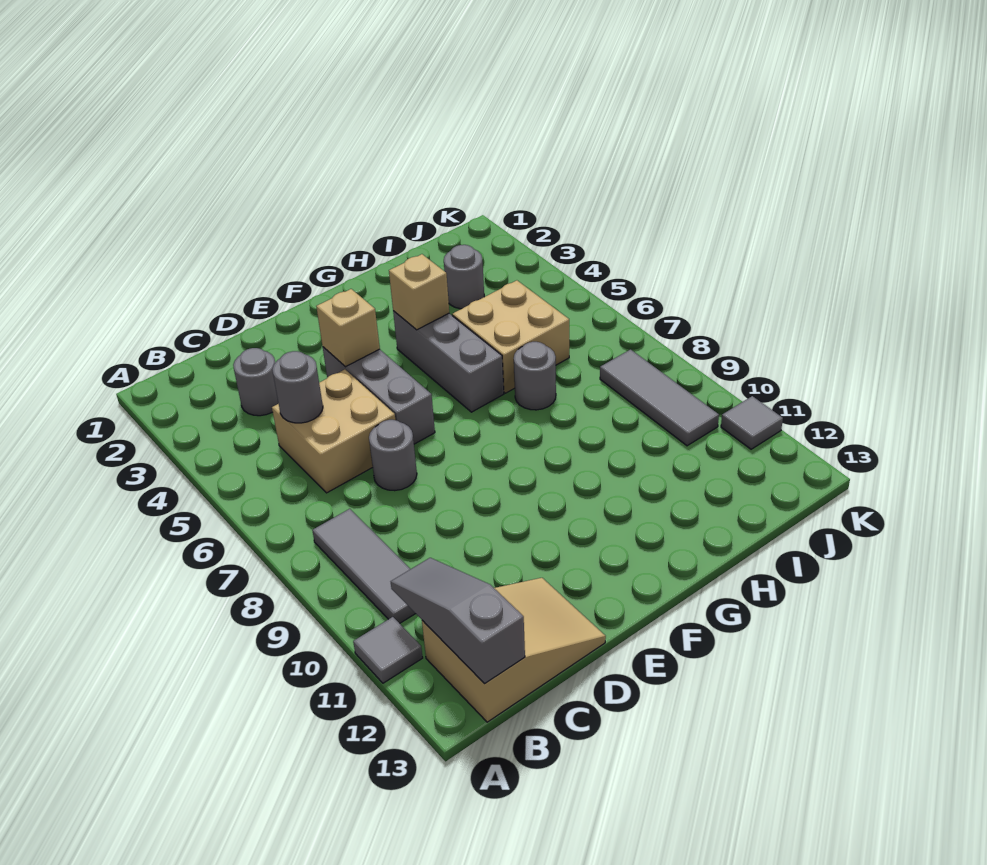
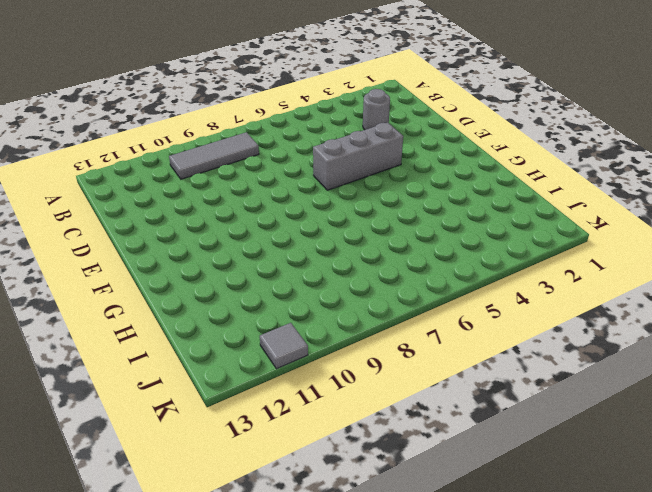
none -> grey tile A11 level 1
none -> tan slope B12:D13 level 1 top B
none -> tan brick C5:D6 level 1

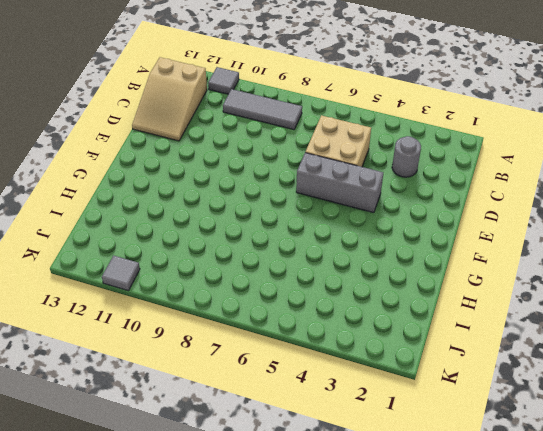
none -> grey round brick D7 level 1
none -> grey brick G4:G6 level 1
none -> tan brick H5:I6 level 1

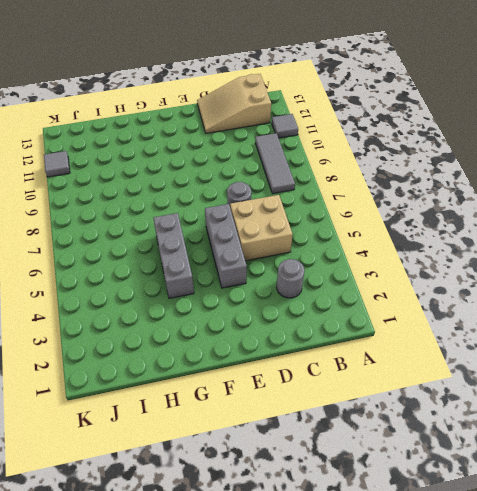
none -> tan brick H5:I6 level 1
none -> grey round brick H7 level 1
none -> grey round brick I3 level 1

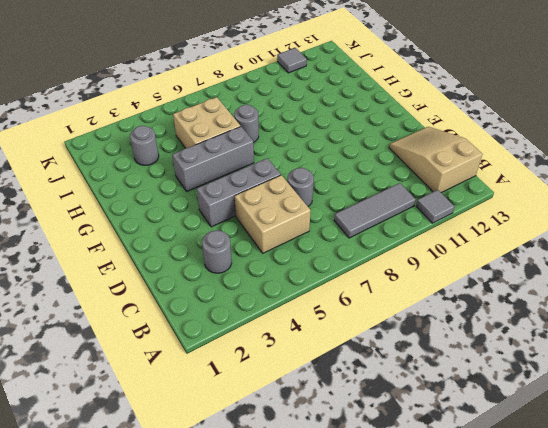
none -> grey tile J8:J10 level 1
none -> grey slope B11:B13 level 2 top 13
none -> grey round brick C5 level 2

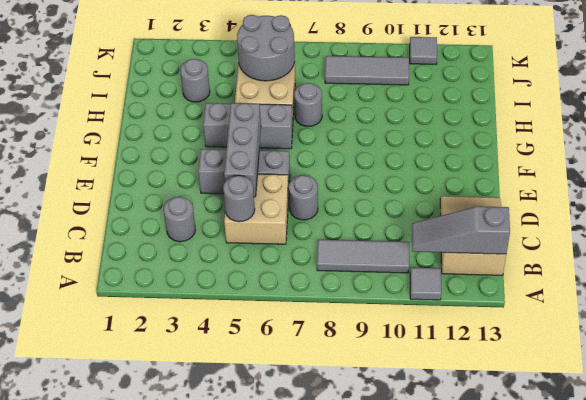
grey brick D5:F5 level 2 -> none
grey round brick I5:J6 level 2 -> none
none -> tan brick E4 level 2
none -> tan brick G4 level 2

